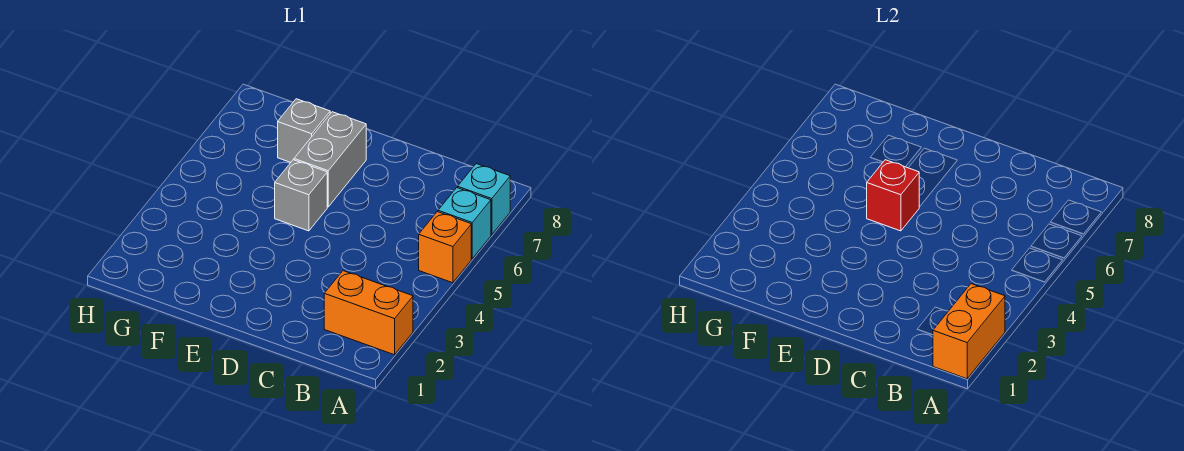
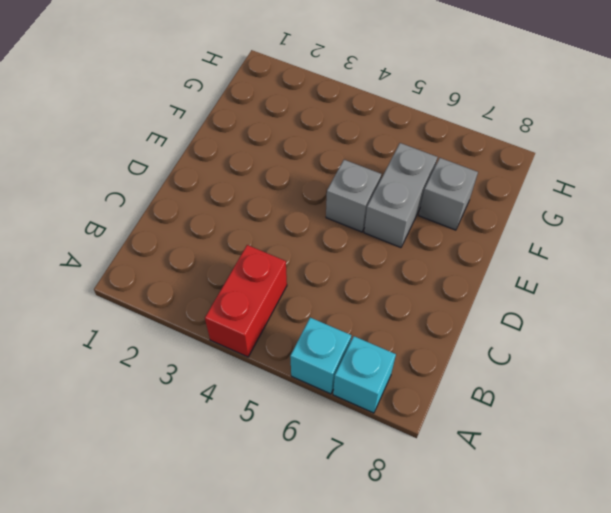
red brick A4:B4 level 1 -> none
grey brick E6:F6 level 1 -> grey brick E6:E7 level 1
none -> orange brick A2:B2 level 1
none -> orange brick A5 level 1

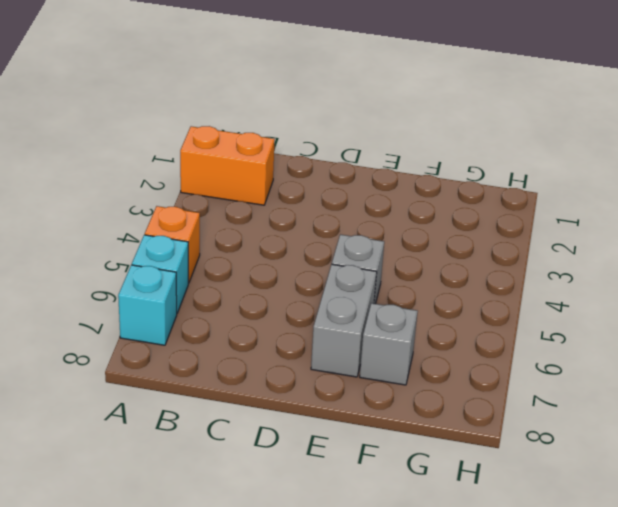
none -> orange brick A1:A2 level 2
none -> red brick E5 level 2

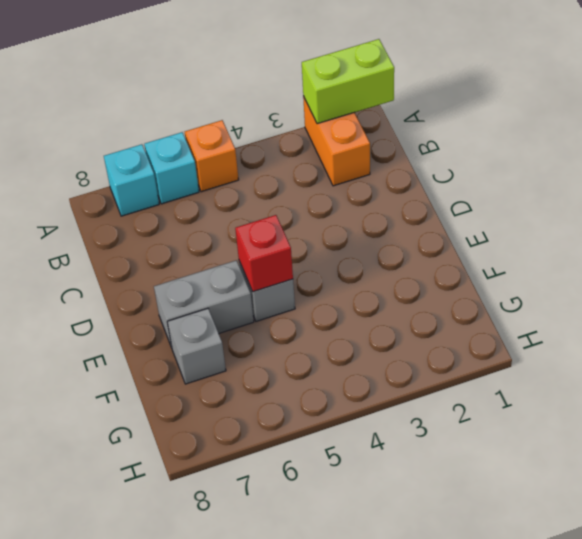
lime brick A1:A2 level 2 -> orange brick A1:A2 level 2

